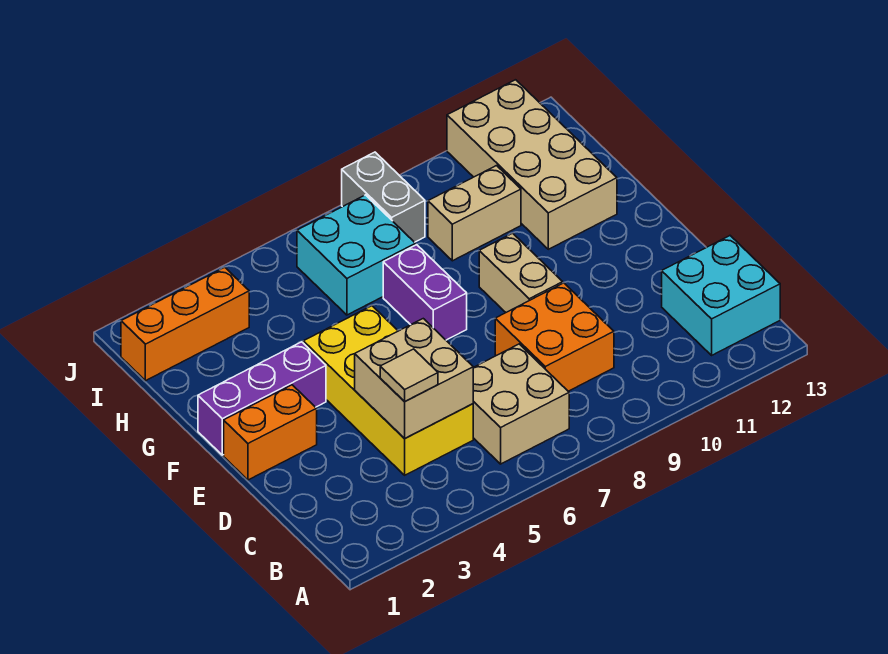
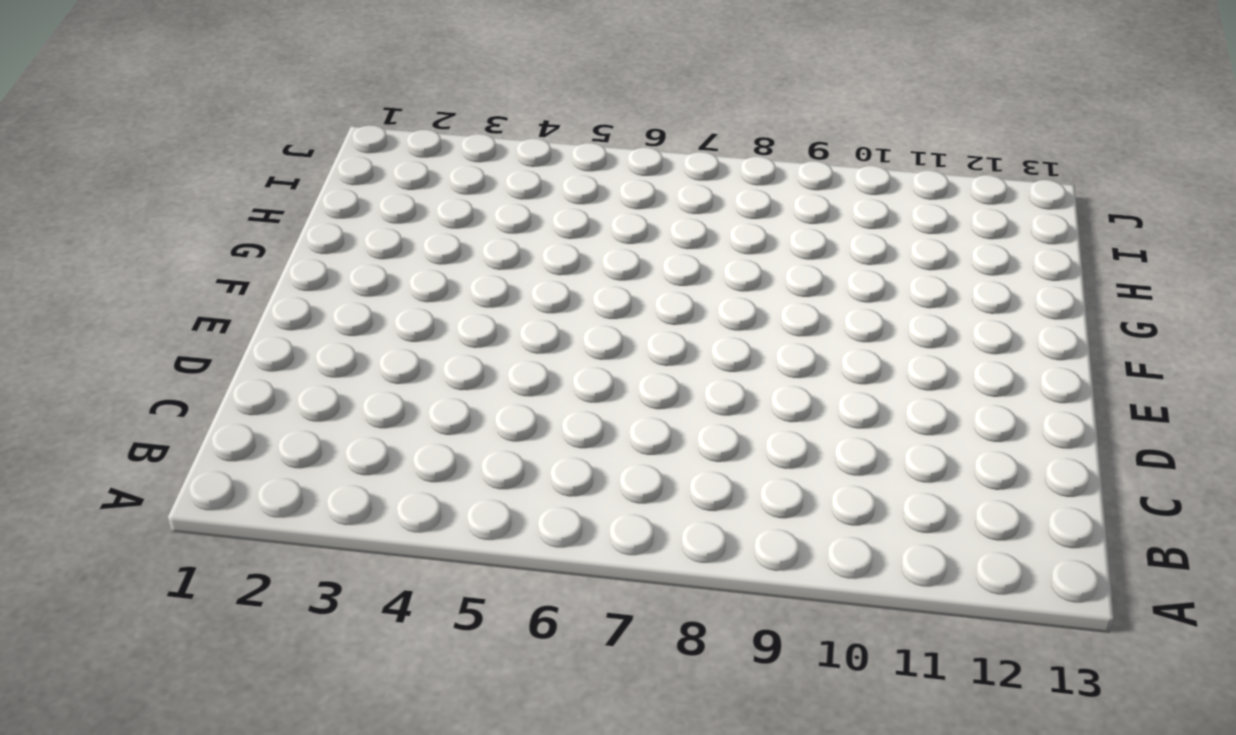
none -> tan brick B6:C7 level 1
none -> cyan brick B12:C13 level 1
none -> yellow brick C4:F5 level 1

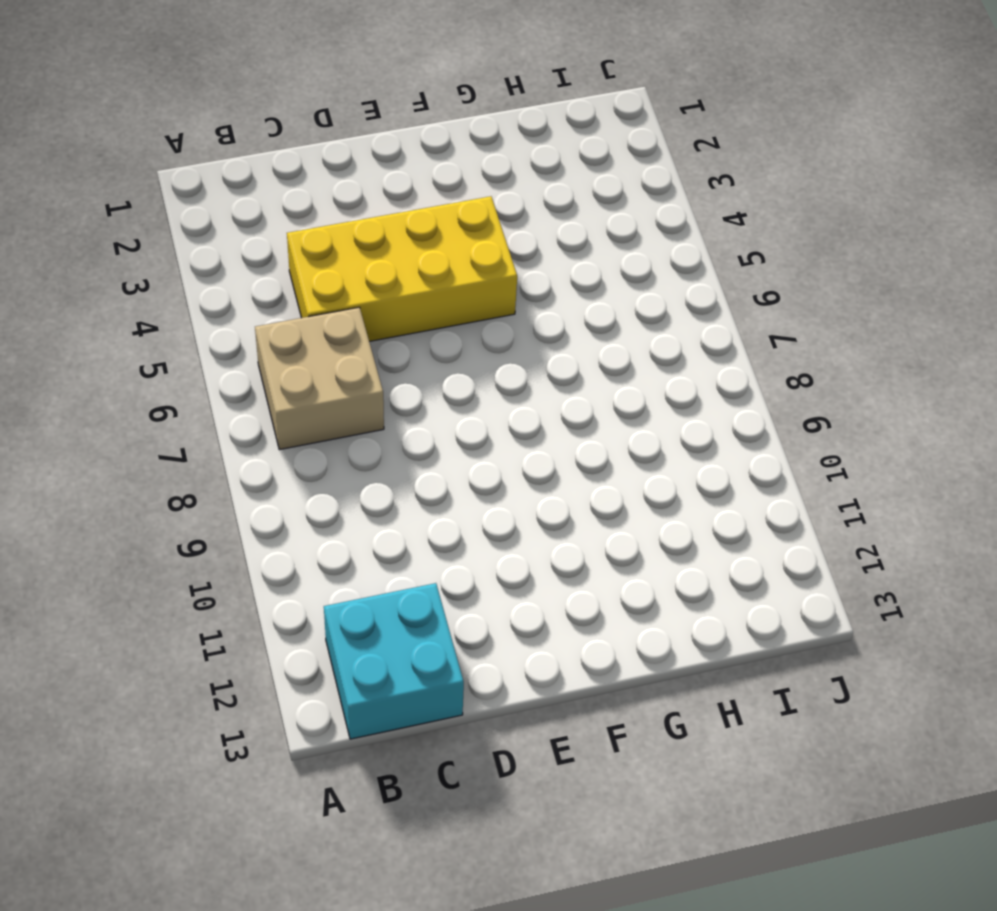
none -> orange brick C8:D9 level 1
none -> orange brick E1:E2 level 1
none -> tan brick E9:F9 level 1

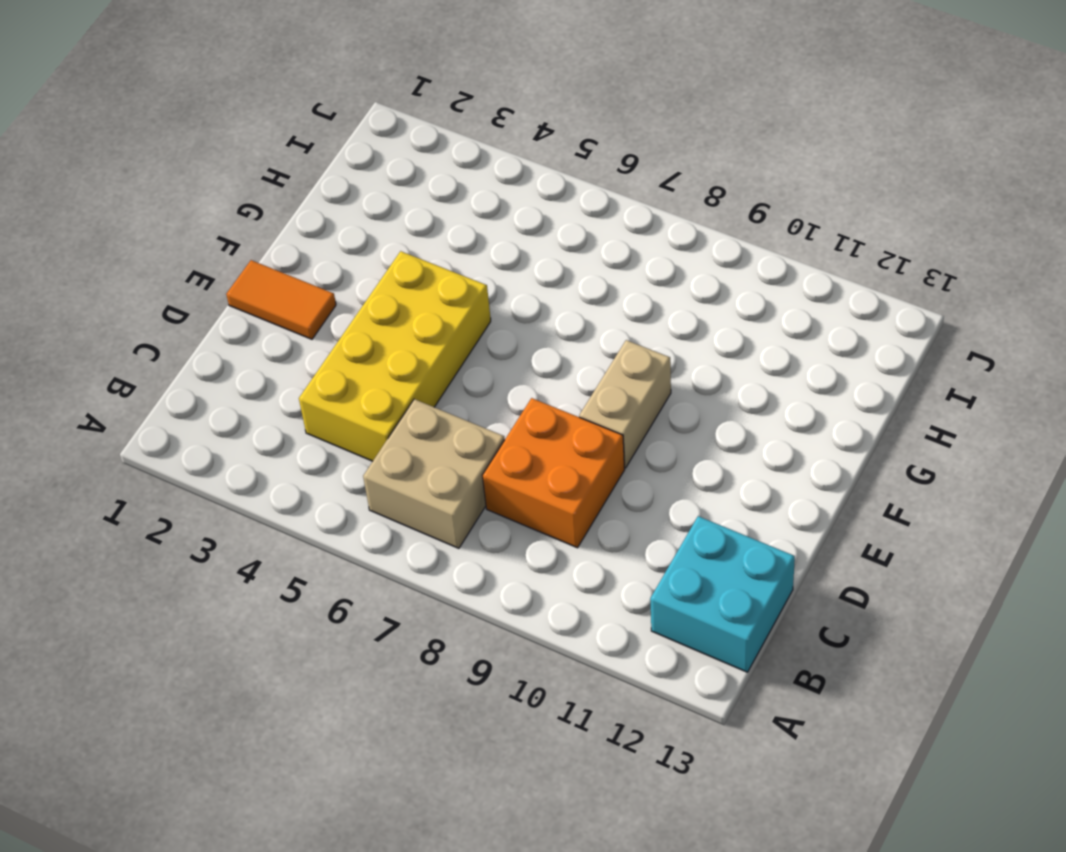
orange tile E1:E2 level 1 -> orange brick E1:E2 level 1
none -> purple brick F1:F3 level 1
none -> purple brick F7:G7 level 1
none -> tan brick G11:J12 level 1

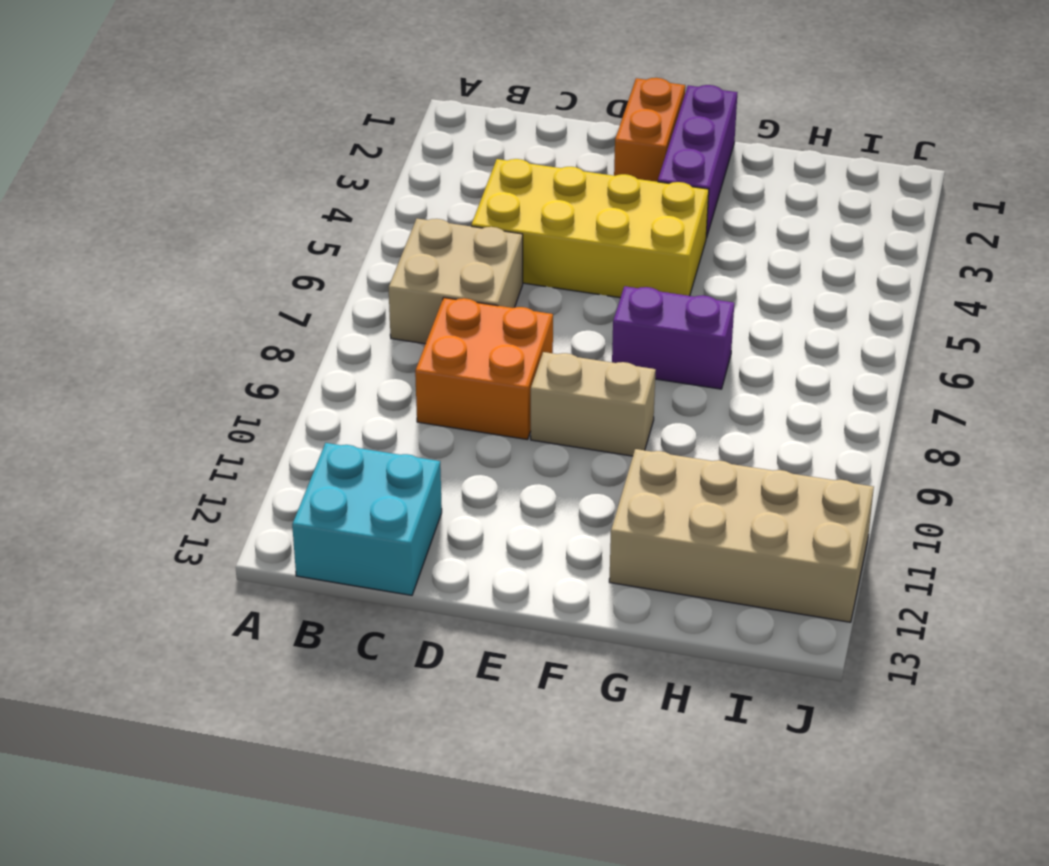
none -> cyan brick H6:I7 level 1
none -> tan brick H9:H10 level 1
none -> orange brick I1:I3 level 1

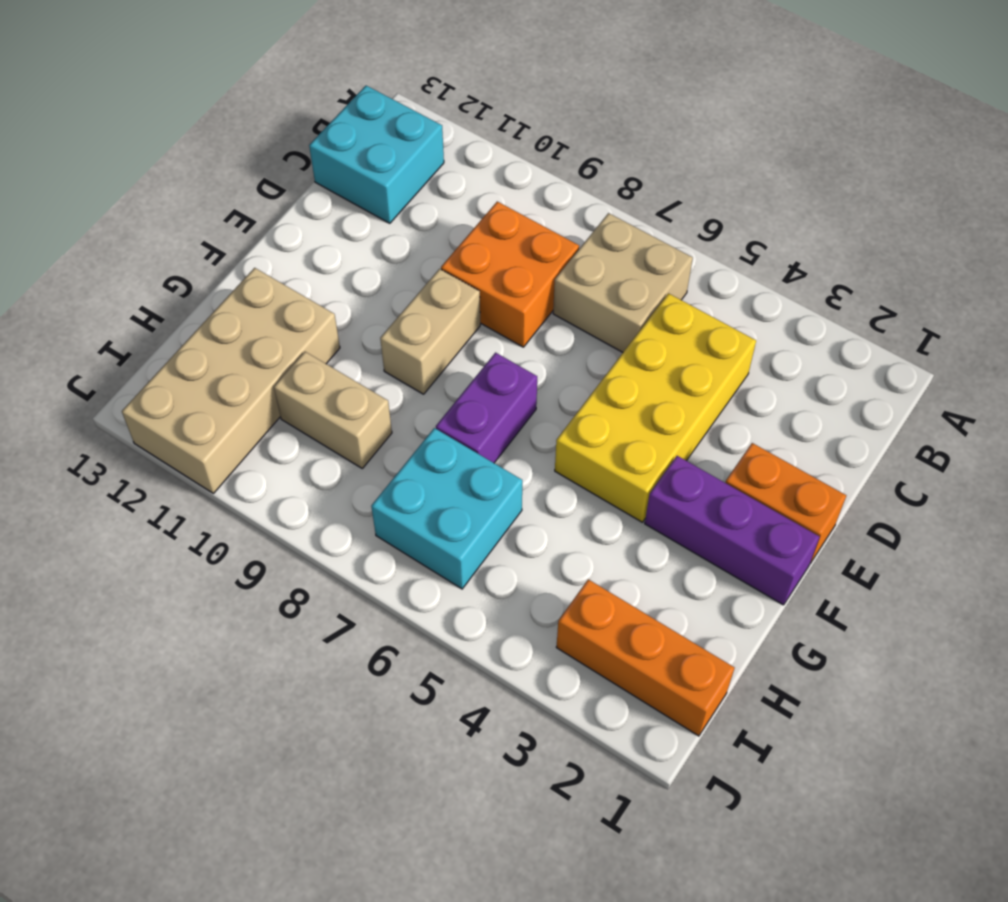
none -> grey brick I8:J8 level 1
none -> tan brick C4:D5 level 2
none -> tan tile C4 level 3

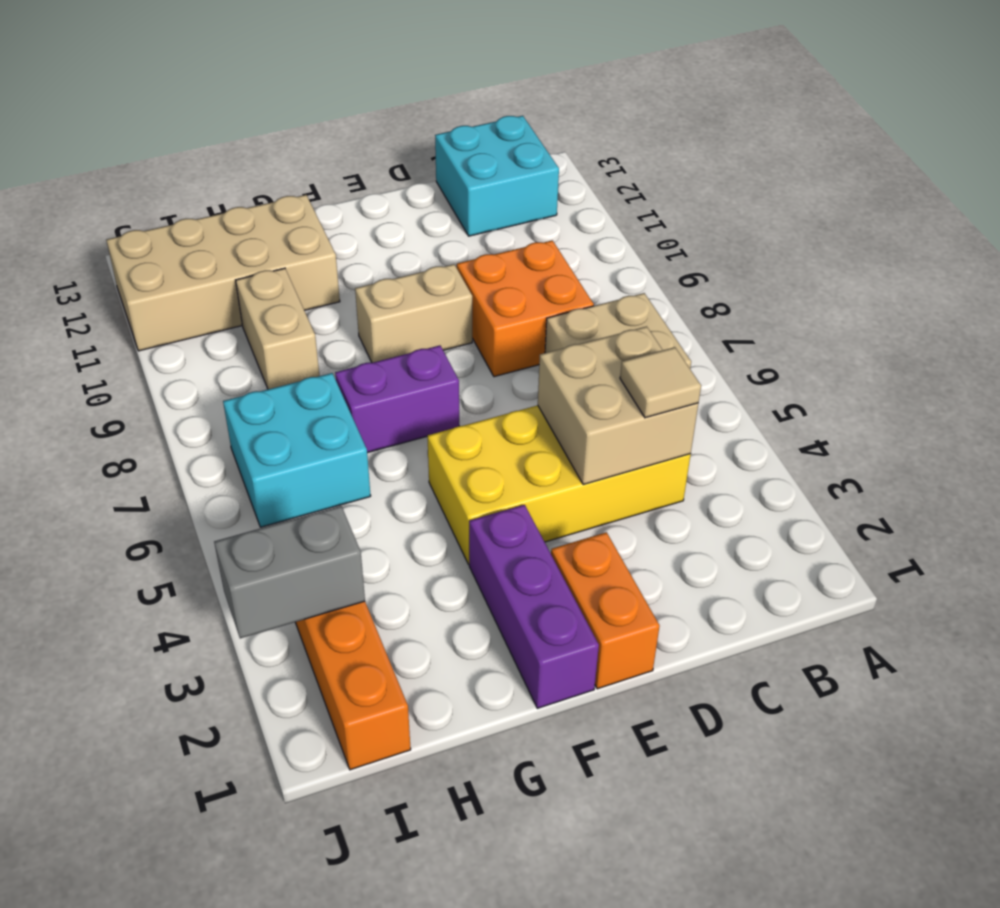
grey brick I3:J3 level 2 -> grey brick I8:J8 level 1

